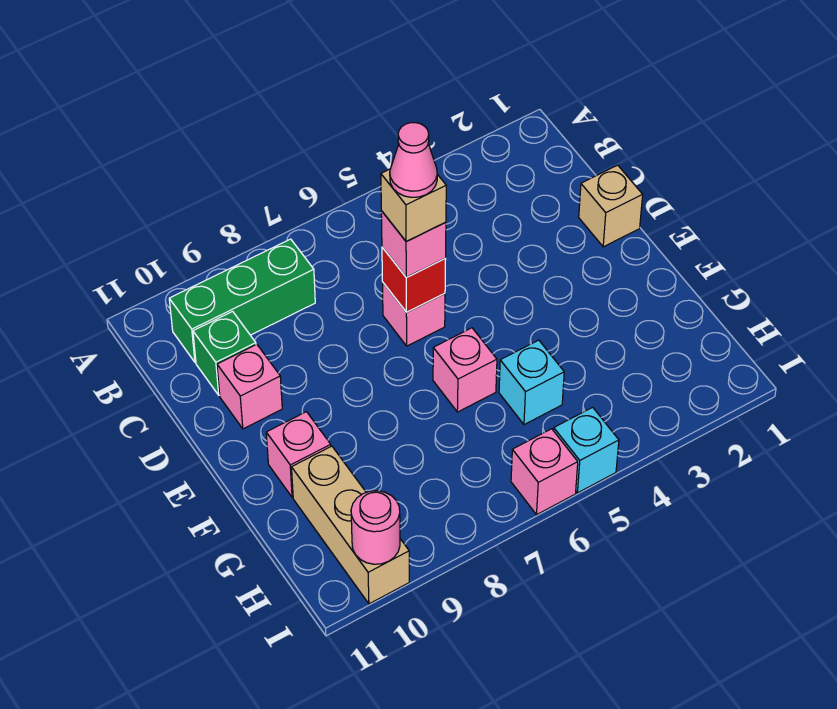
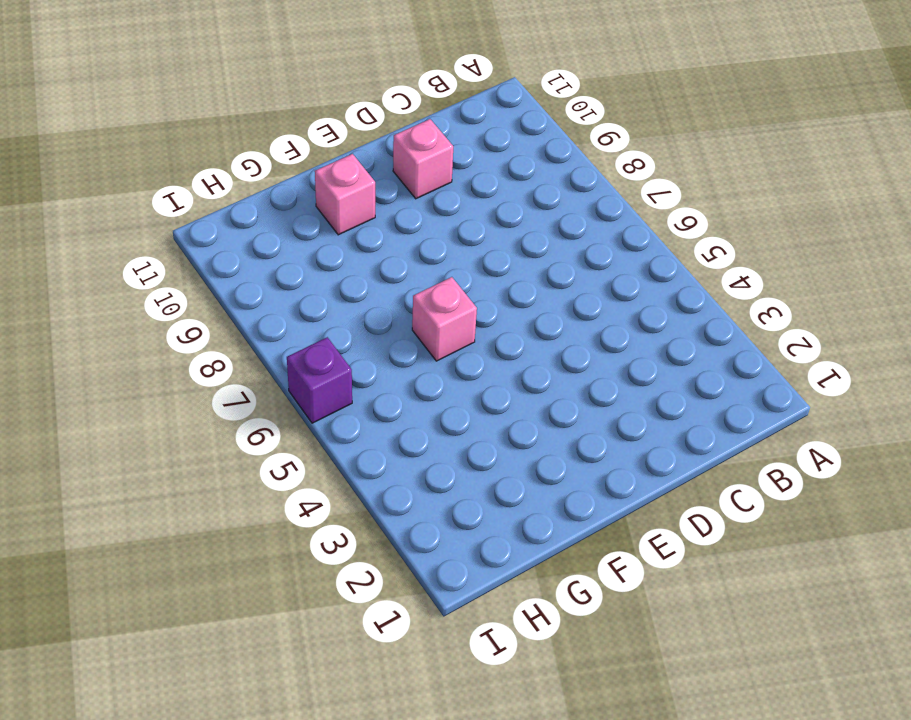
purple brick I6 level 1 -> pink brick I6 level 1
none -> green brick B8:B10 level 1
none -> green brick C10 level 1
none -> tan brick D1 level 1

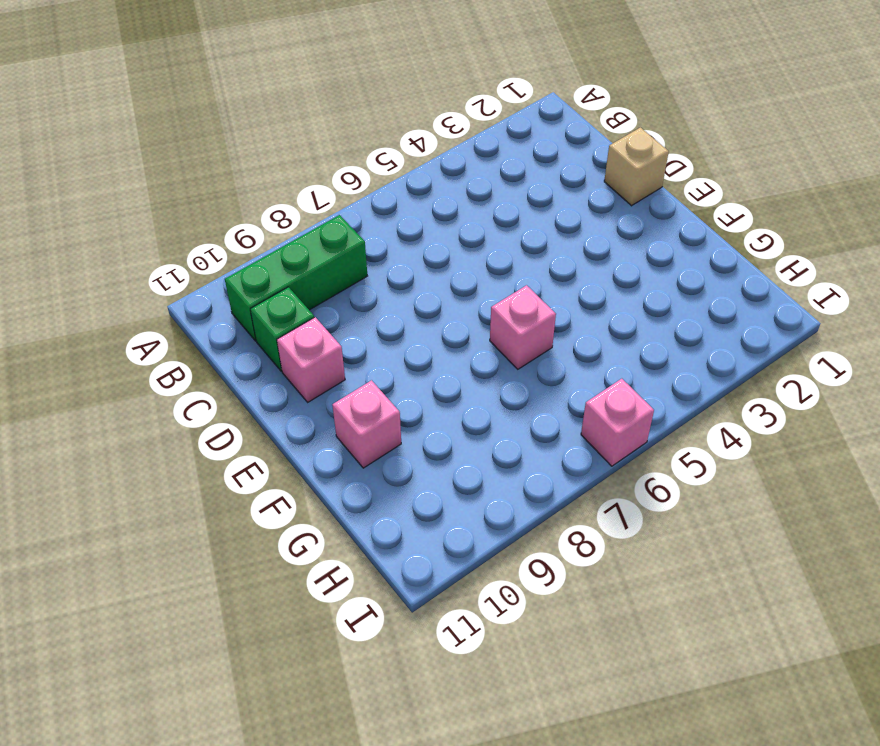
none -> pink brick D6 level 1
none -> cyan brick G5 level 1
none -> tan brick G10:I10 level 1

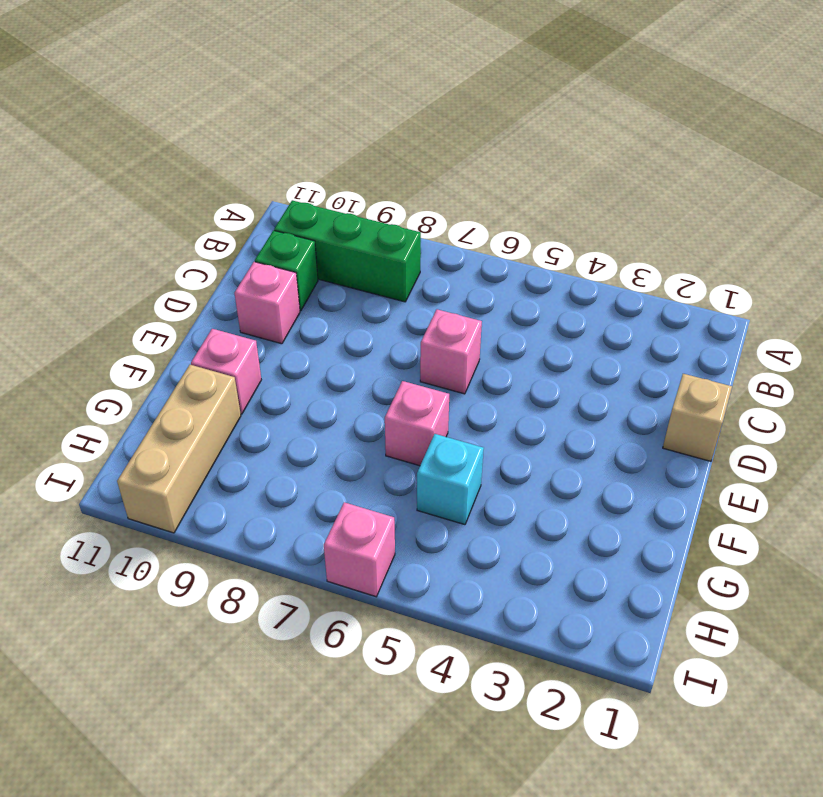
none -> cyan brick I5 level 1
none -> red brick D6 level 2
none -> pink round brick I10 level 2

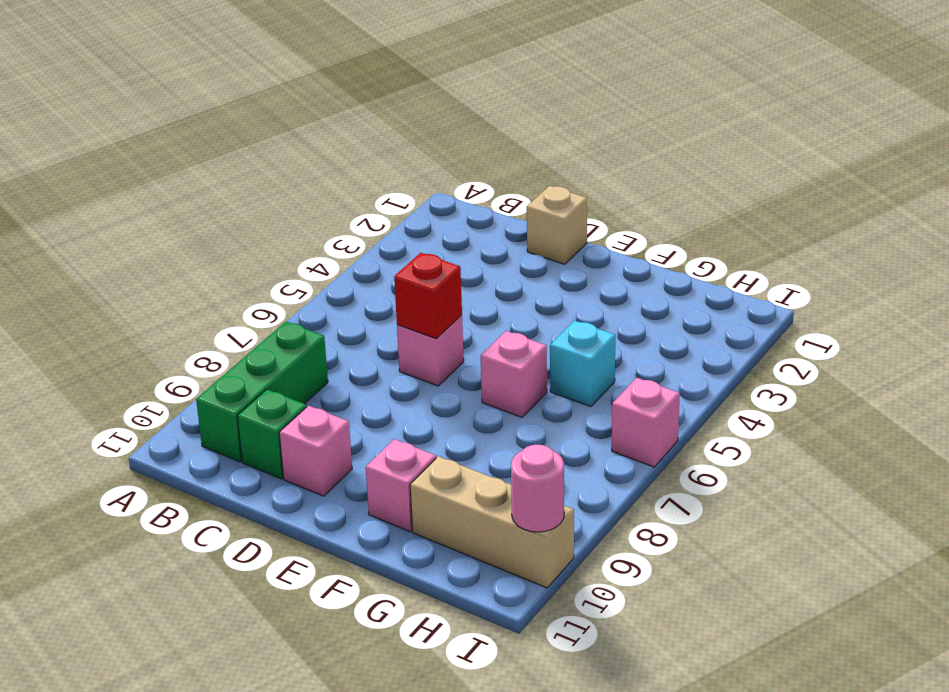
none -> cyan brick I5 level 1
none -> pink brick D6 level 3
none -> tan brick D6 level 4

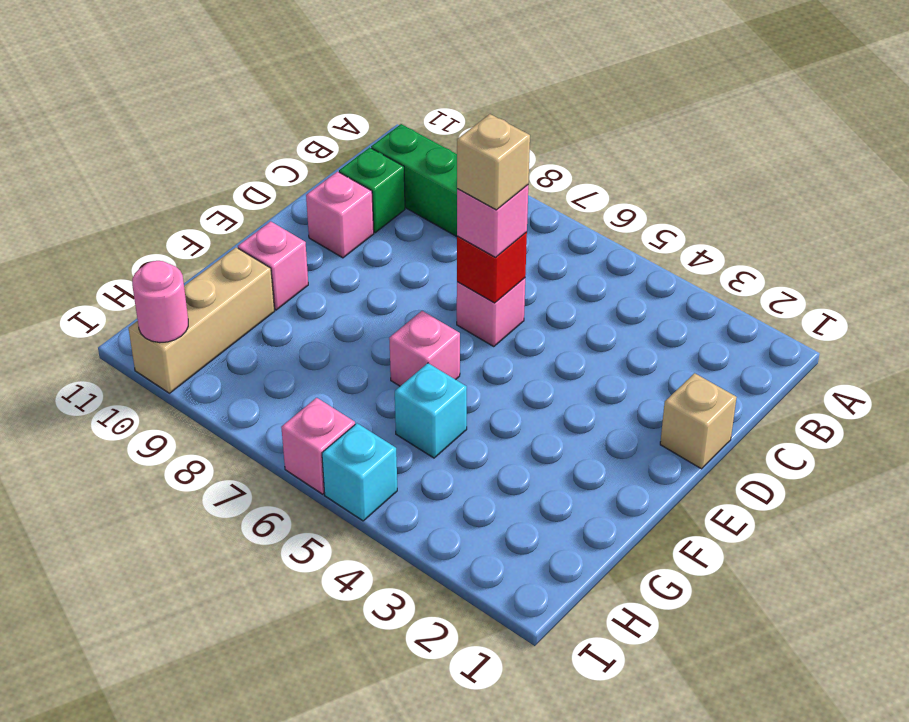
none -> pink cone D6 level 5

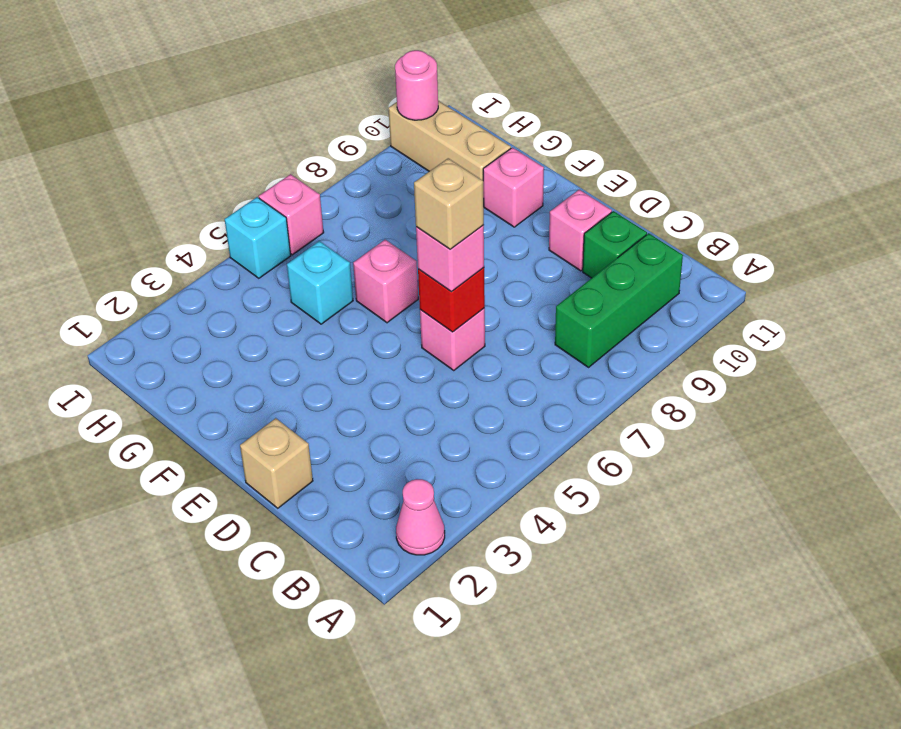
pink cone A2 level 1 -> pink cone D6 level 5

